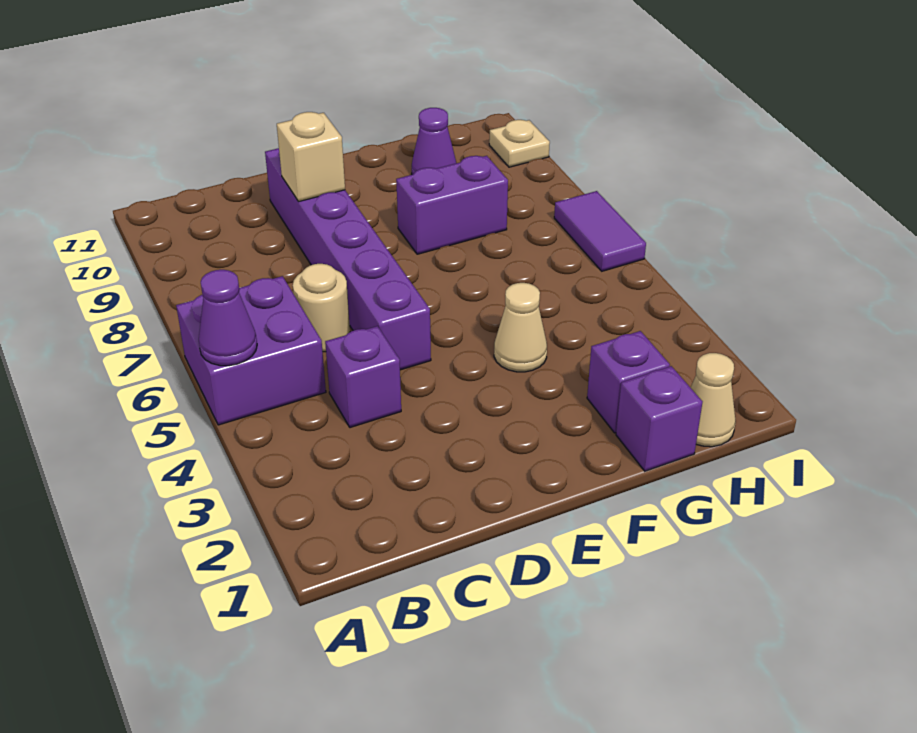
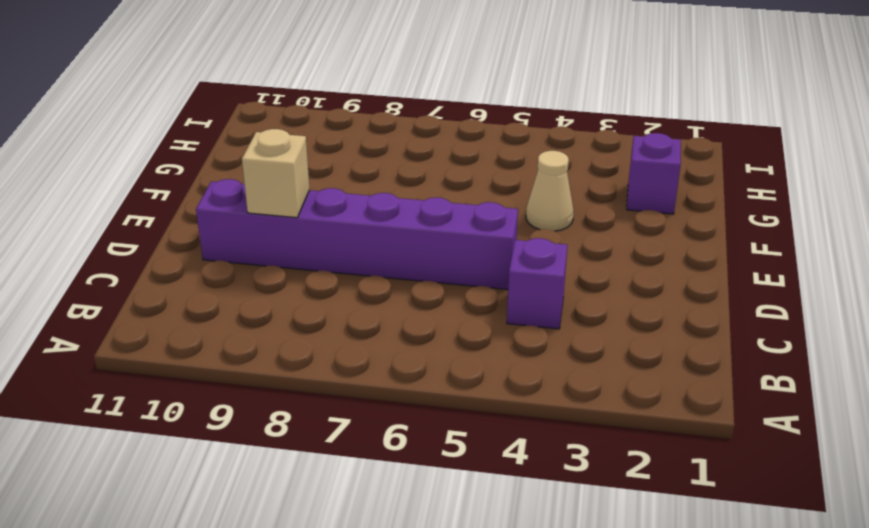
none -> purple brick A5:B6 level 1
none -> tan round brick C6 level 1
none -> purple brick F8:G8 level 1

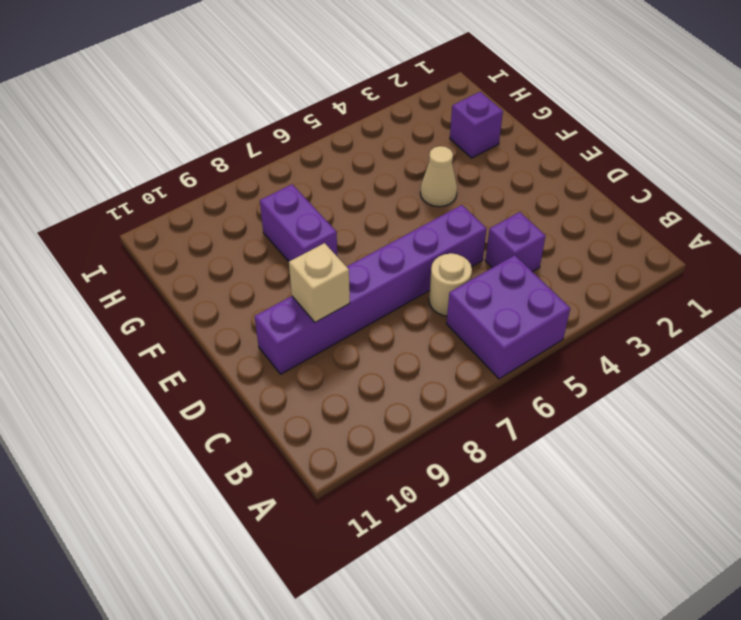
none -> purple brick G1 level 1
none -> purple cone G10 level 1
none -> tan cone H1 level 1

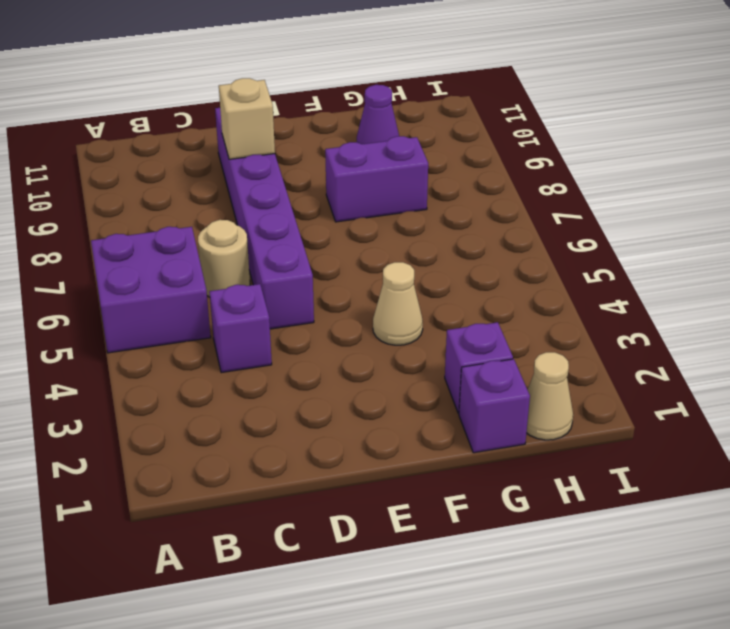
none -> purple tile I6:I7 level 1
none -> tan plate I10 level 1
none -> purple cone A5 level 2

